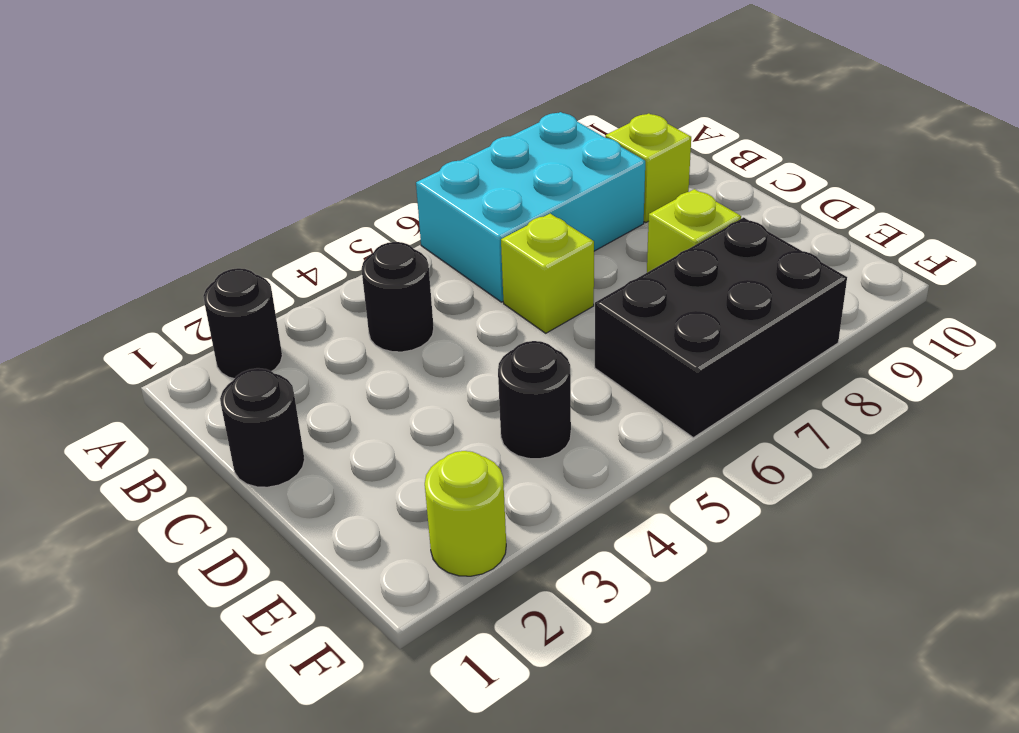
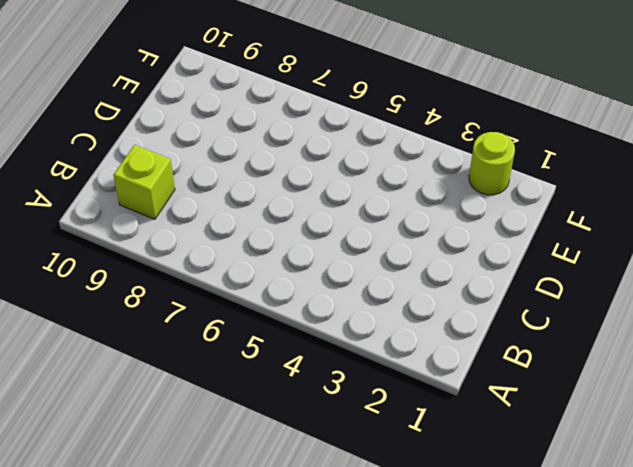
none -> black round brick A2 level 1
none -> cyan brick A6:B8 level 1

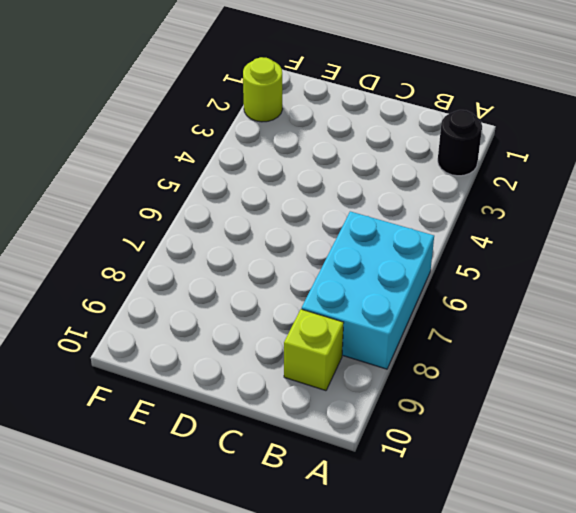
none -> black round brick B4 level 1
none -> black round brick C1 level 1

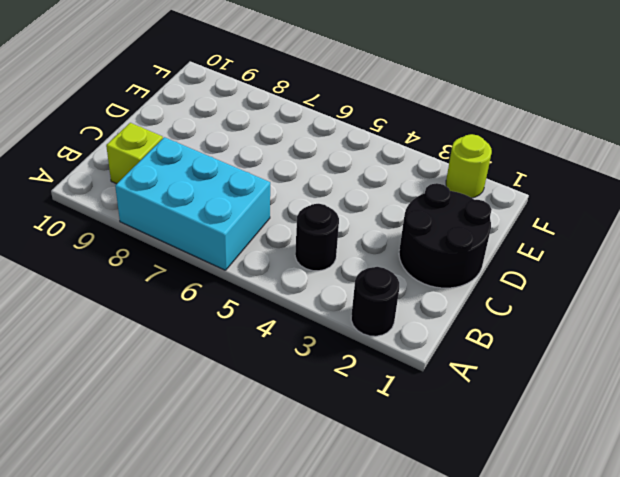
black round brick C1:D2 level 1 -> black round brick C1 level 1
none -> lime brick C6 level 1
none -> lime brick D8 level 1

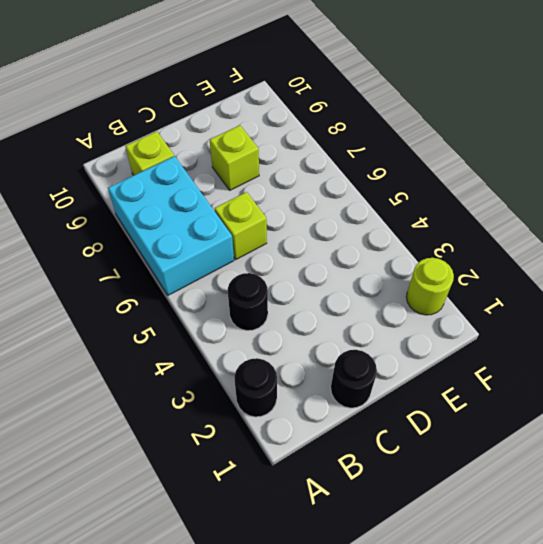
none -> black round brick E4 level 1
none -> black brick E6:F8 level 1

